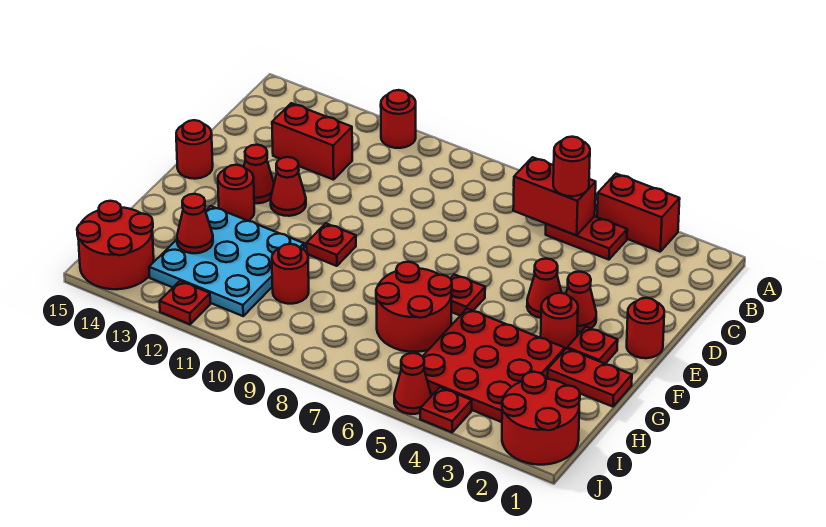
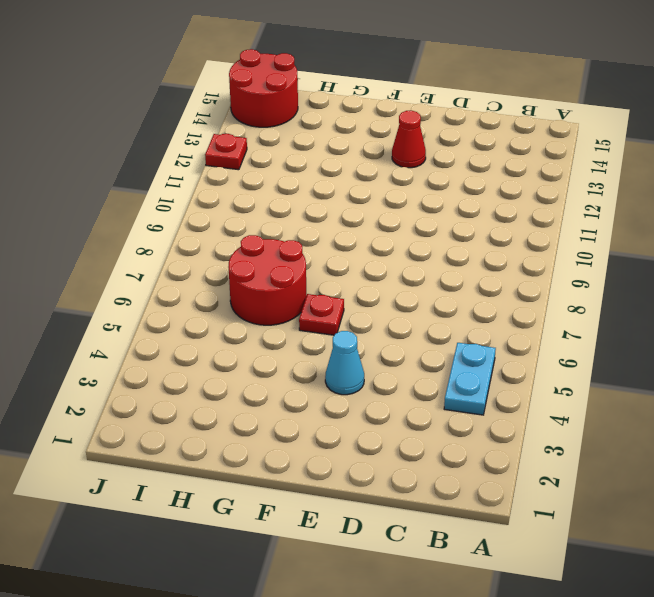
cyan plate B4:B5 level 1 -> red plate B4:B5 level 1
cyan cone E4 level 1 -> red cone E4 level 1
none -> red brick A3:A4 level 1
none -> red round brick A11 level 1
none -> red brick C12:C13 level 1

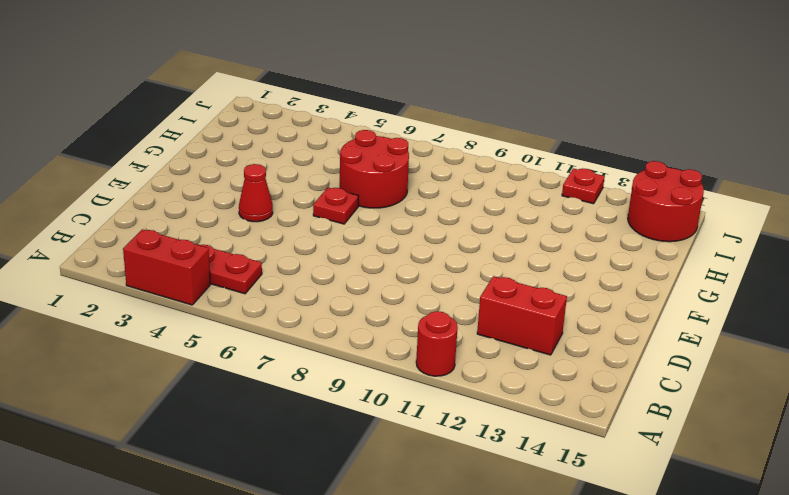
none -> red round brick E1 level 1
none -> red cone E3 level 1
none -> red cone E12 level 1

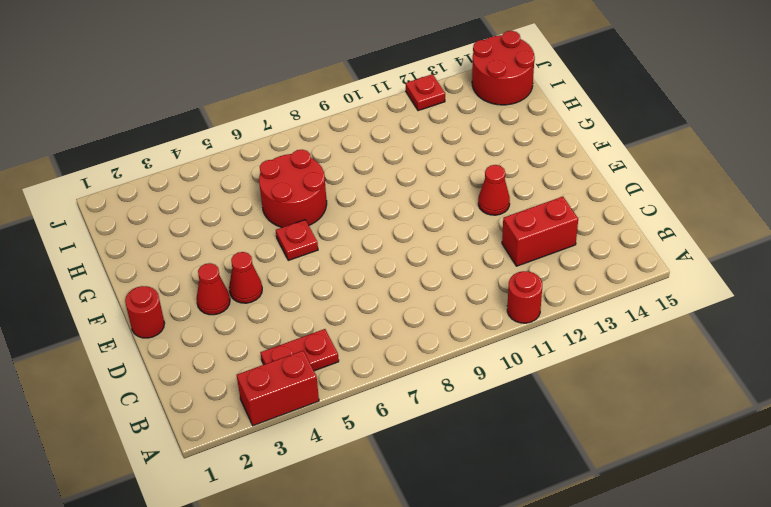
none -> red cone E13 level 1
none -> red round brick E15 level 1
none -> red plate F2 level 1

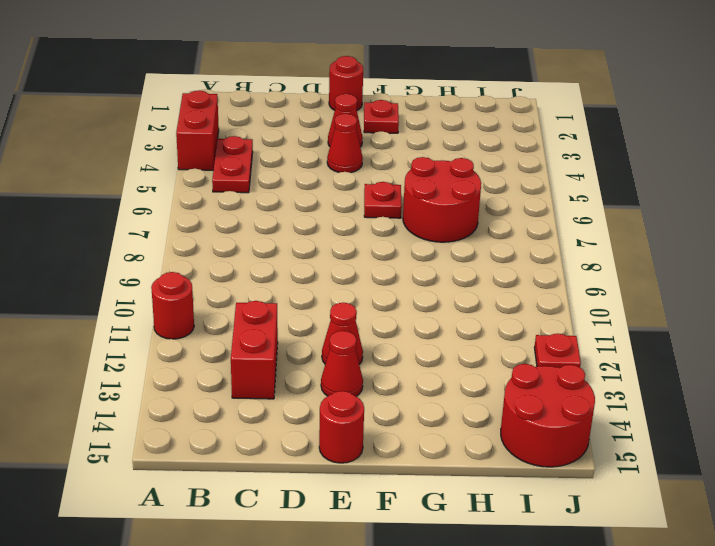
none -> red round brick F3 level 1
none -> red plate F10 level 1
none -> red round brick F13 level 1

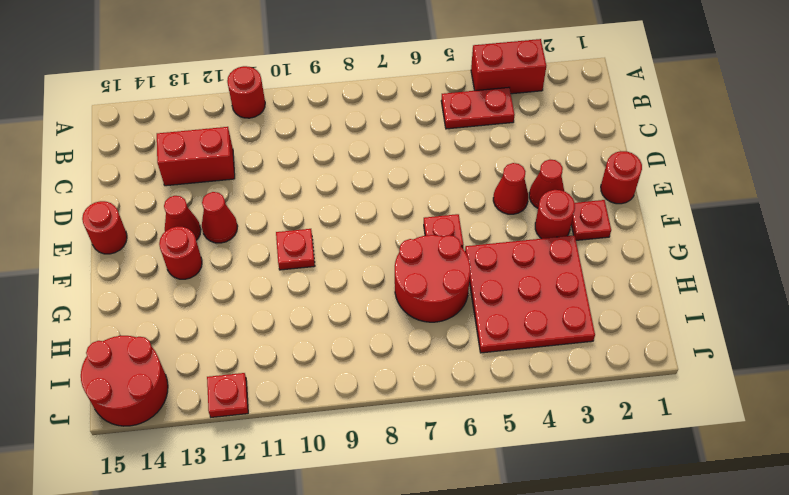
none -> red plate G1:G2 level 1
none -> cyan plate G11:I13 level 1
none -> red round brick H10 level 1

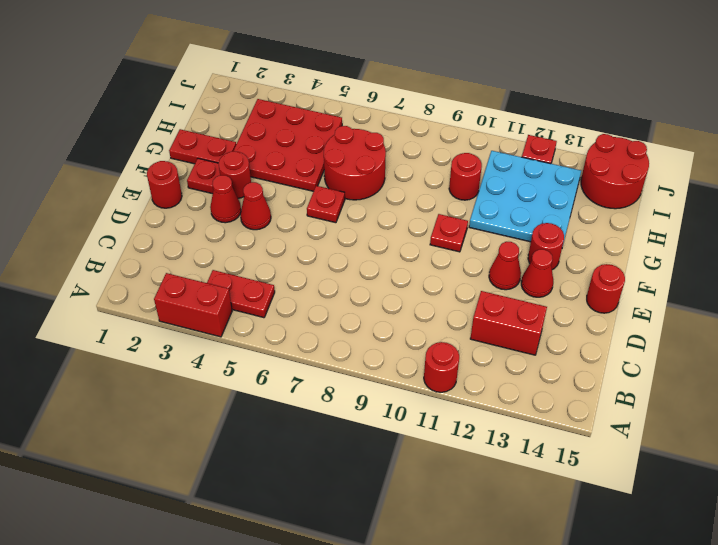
none -> red round brick I1:J2 level 1
none -> red plate J4 level 1
none -> red cone J5 level 1

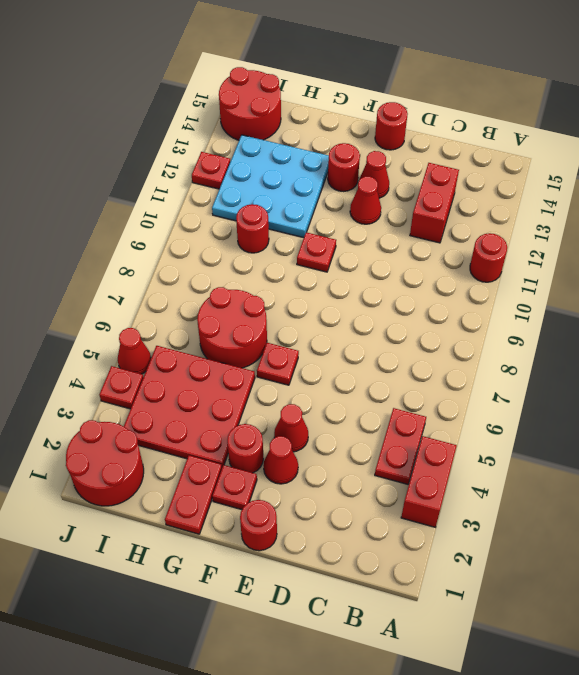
none -> red brick B5:B6 level 2
none -> red cone H13 level 2
none -> red round brick B5 level 3

